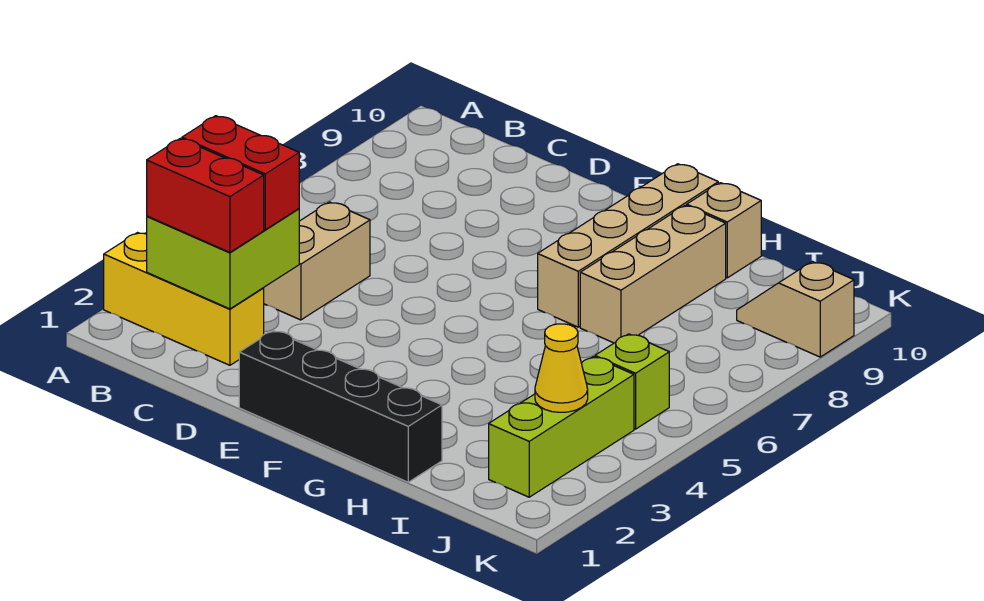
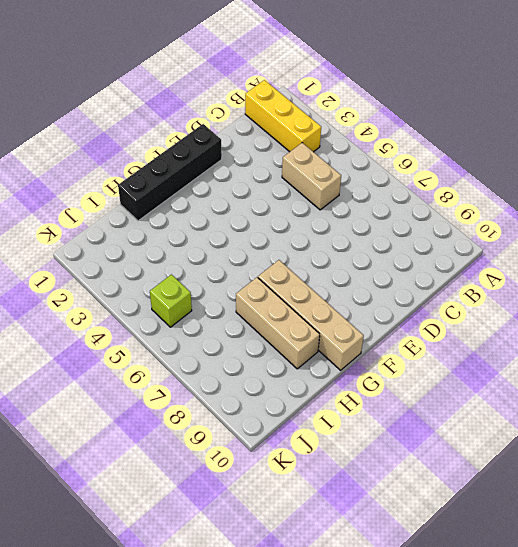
yellow brick B1:B3 level 1 -> yellow brick A2:C2 level 1
none -> tan brick H10 level 1
none -> lime brick J2:J4 level 1
none -> tan slope J9:K9 level 1 top K

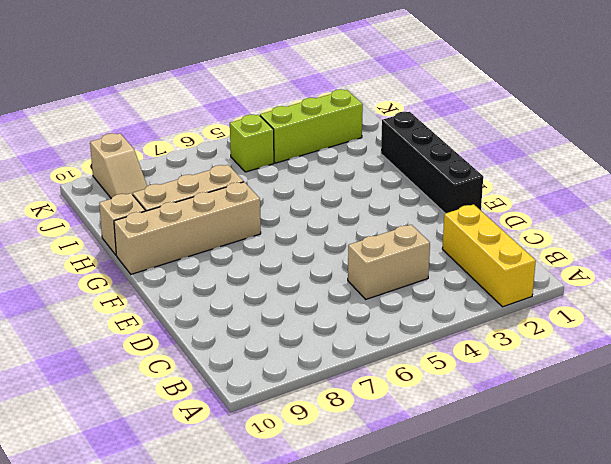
none -> lime brick B2:C3 level 2
none -> yellow cone J3 level 2
none -> red brick B2:C2 level 3

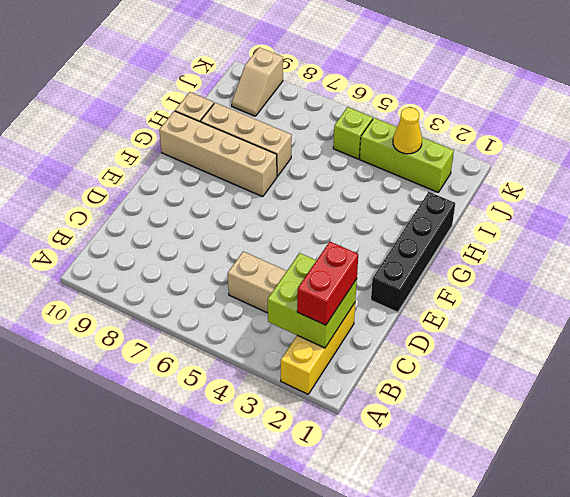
none -> red brick B3:C3 level 3

